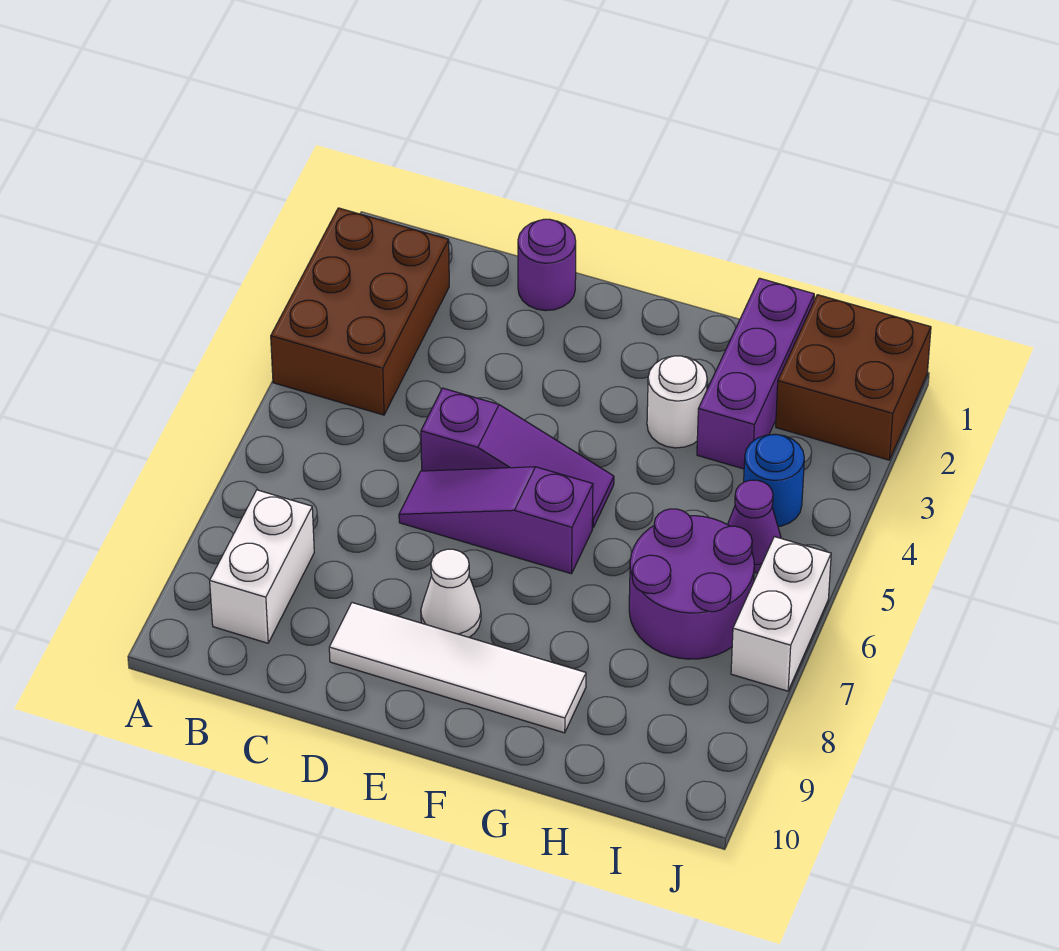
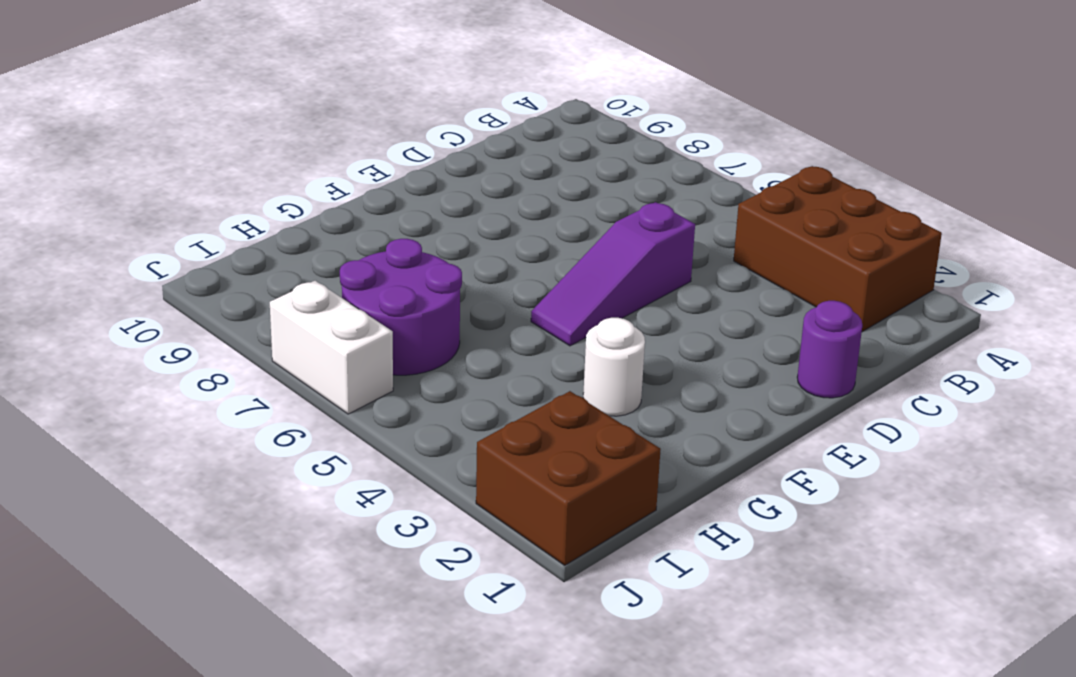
none -> white brick B8:B9 level 1
none -> purple slope D6:F6 level 1 top F
none -> white tile D9:G9 level 1

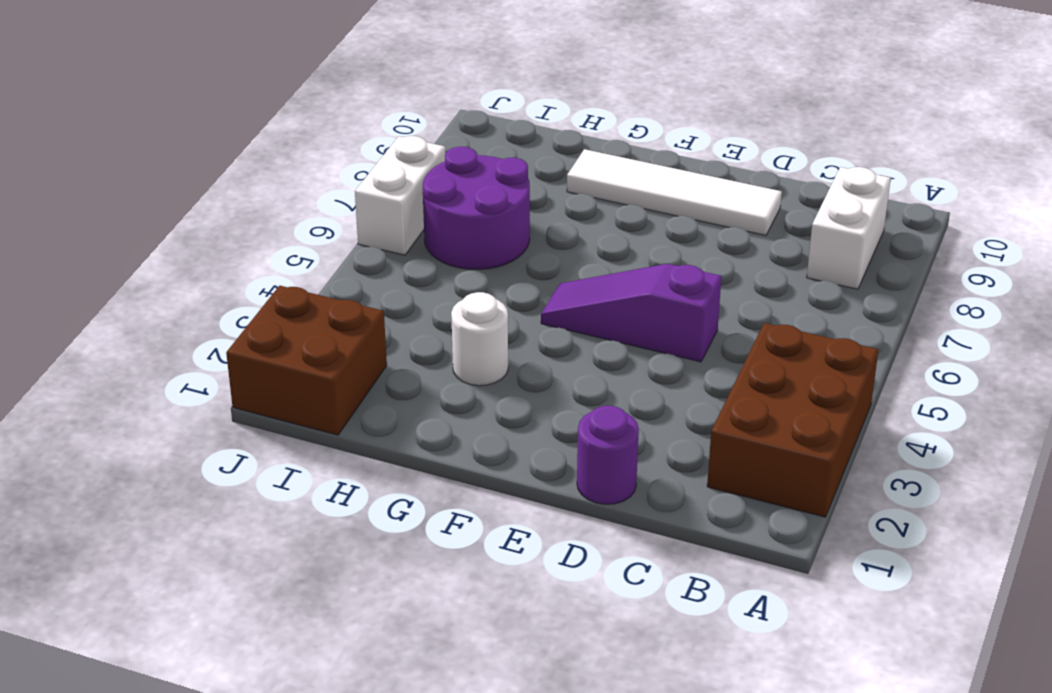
none -> purple slope D6:F6 level 1 top F
none -> white cone E8 level 1
none -> purple brick H1:H3 level 1

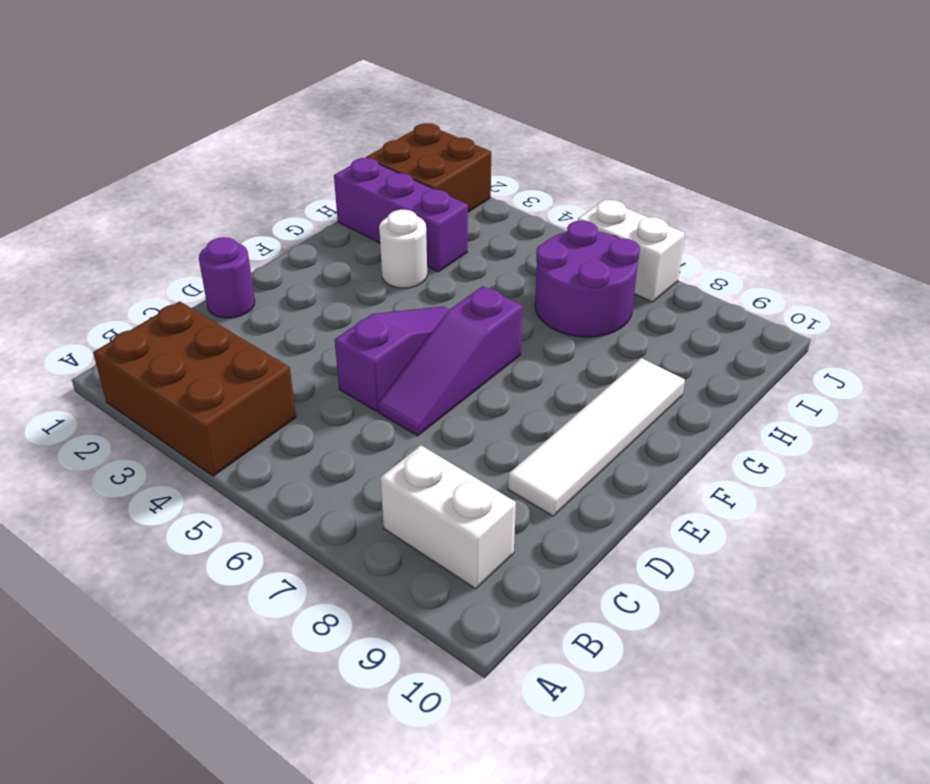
none -> white cone E8 level 1
none -> blue round brick I4 level 1
none -> purple cone I5 level 1

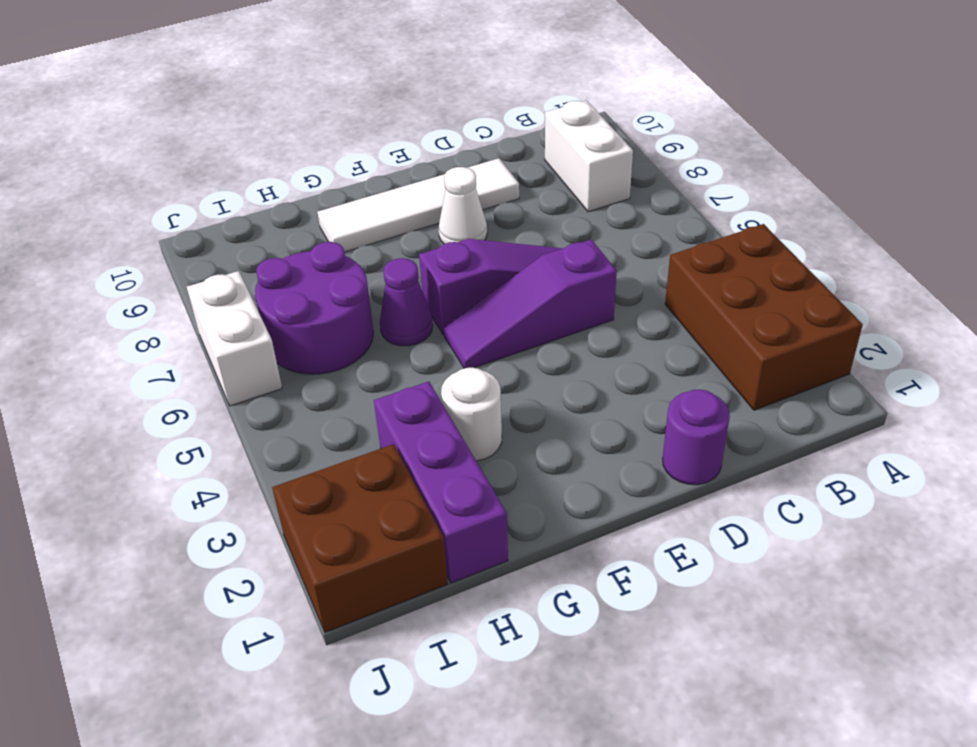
purple cone G6 level 1 -> purple cone I5 level 1
none -> blue round brick I4 level 1

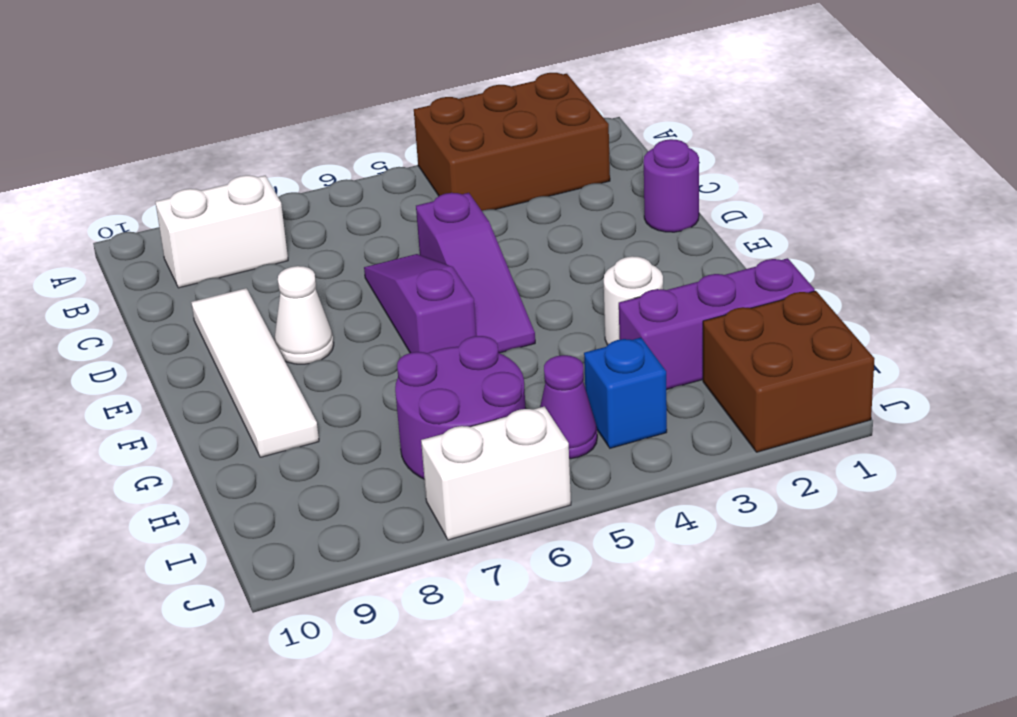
blue brick I4 level 1 -> blue round brick I4 level 1

